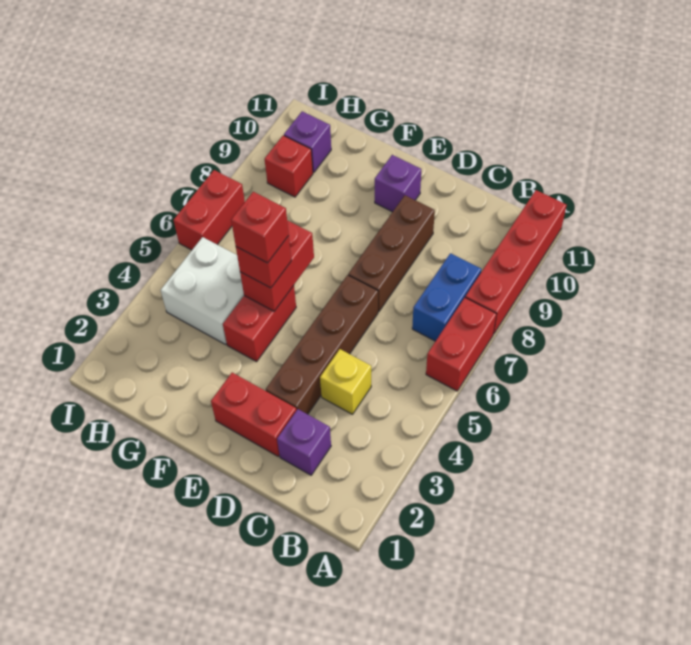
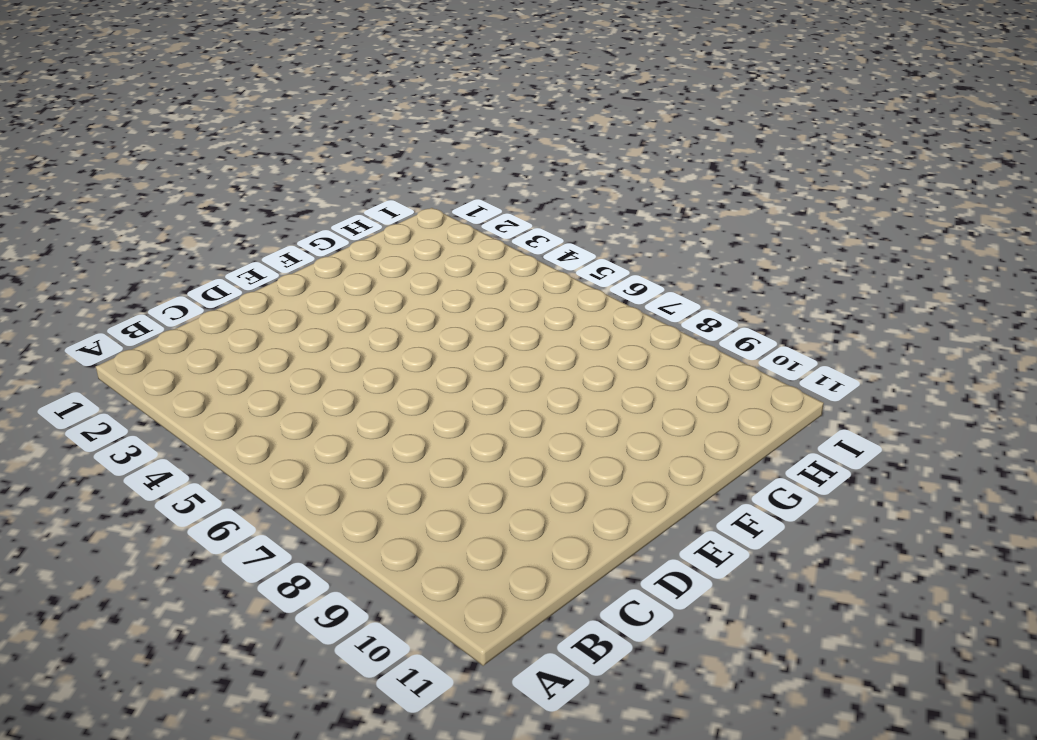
none -> red brick A6:A7 level 1
none -> red brick A8:A11 level 1
none -> blue brick B7:B8 level 1

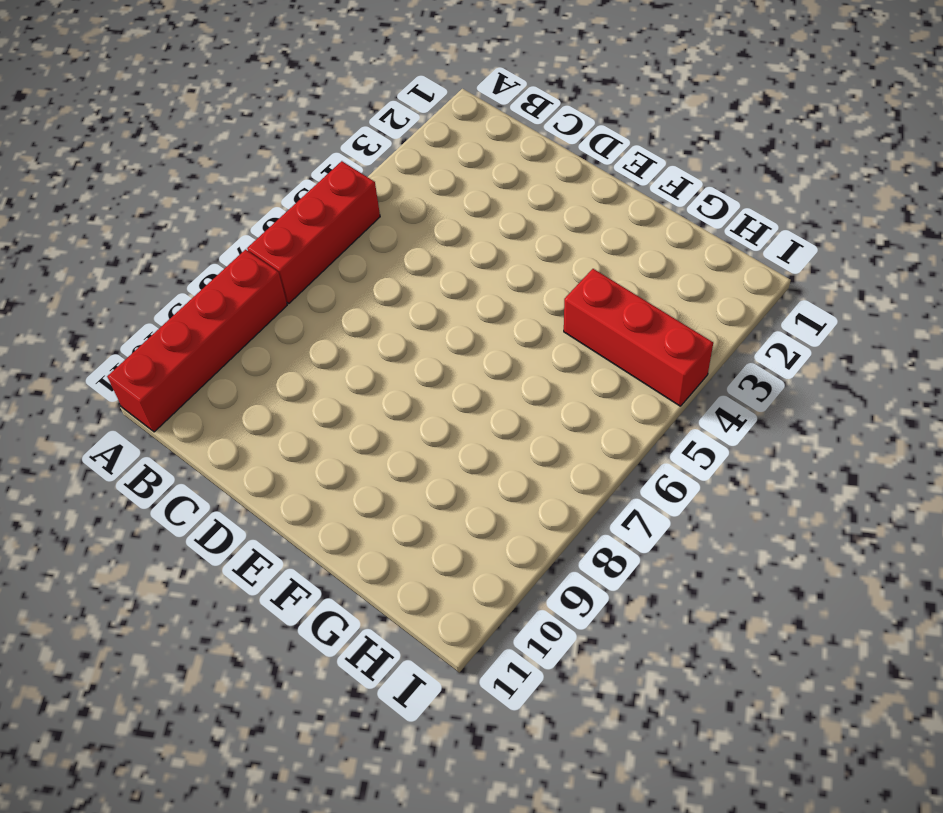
red brick A5:A7 level 1 -> red brick A6:A7 level 1
red brick G4:I4 level 1 -> white brick G4:H5 level 1
none -> blue brick B7:B8 level 1
none -> purple brick C2 level 1
none -> yellow brick C4 level 1

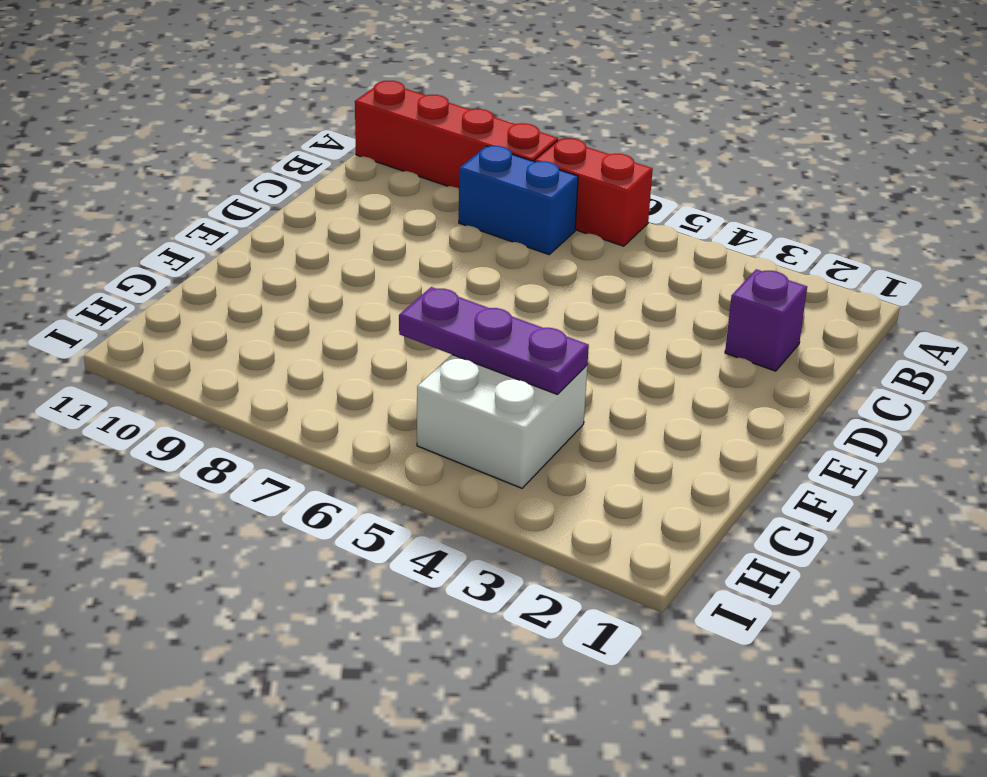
purple plate G4:G6 level 2 -> none
none -> yellow brick C4 level 1
none -> red brick D2:E2 level 1
none -> brown brick D3:D6 level 1

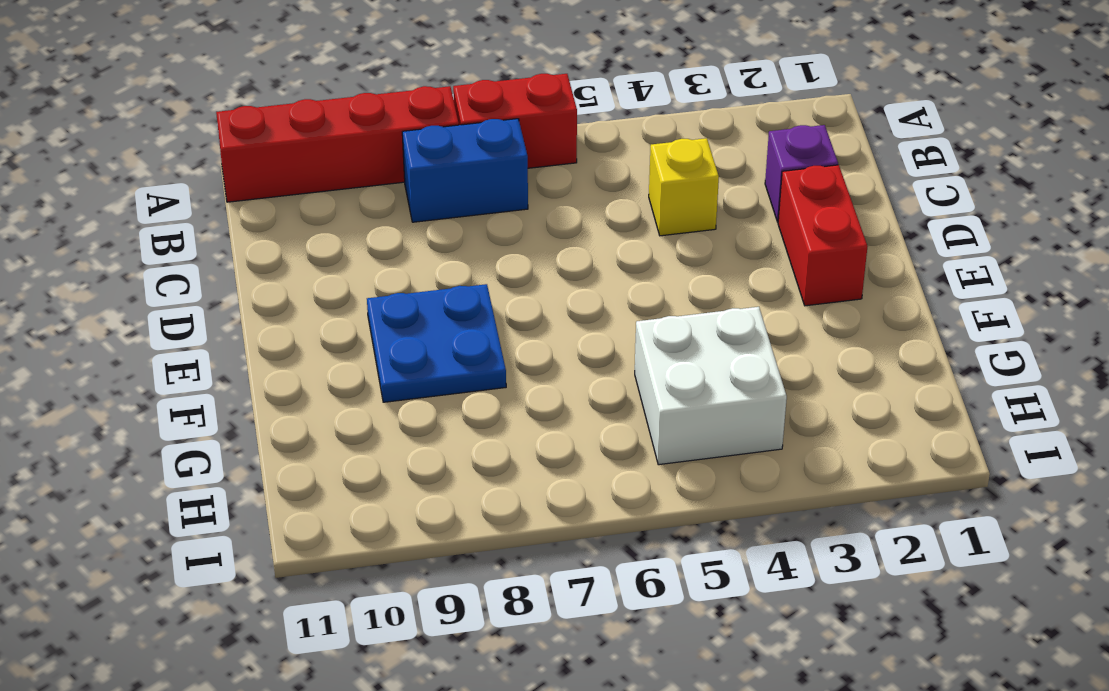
blue plate E8:F9 level 1 -> none
none -> brown brick D3:D6 level 1
none -> brown brick D7:D9 level 1
none -> purple brick E10 level 1

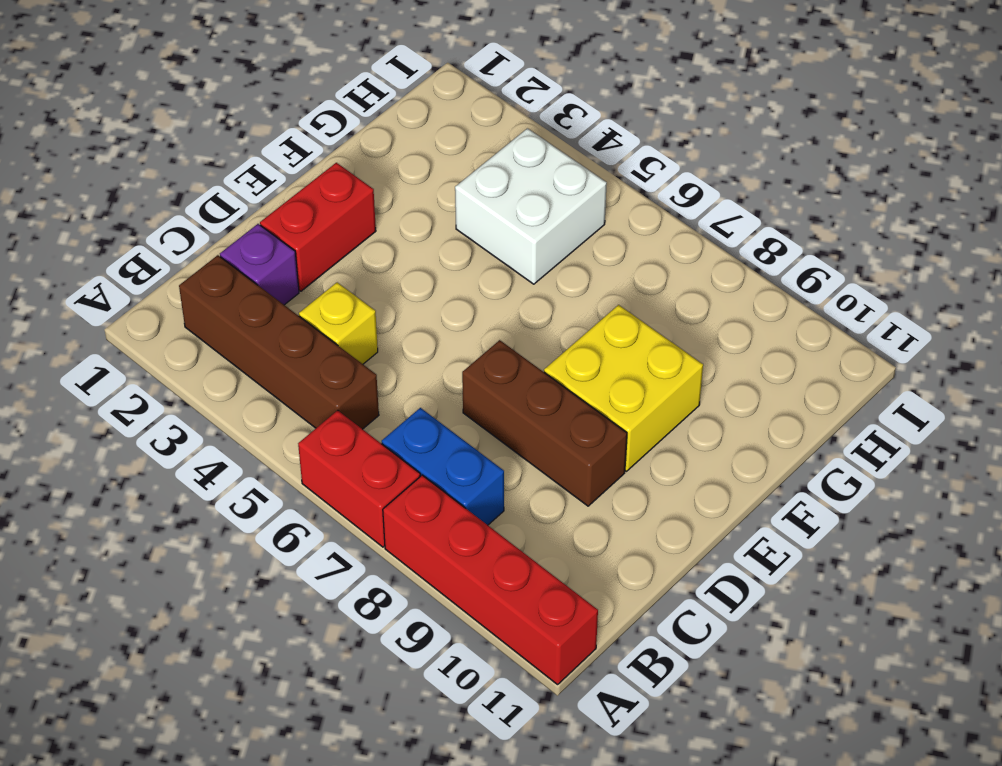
brown brick B2:B5 level 1 -> brown brick D3:D6 level 1
yellow brick E8:F9 level 1 -> none
none -> purple brick E10 level 1
none -> red brick F4:F5 level 1
none -> red brick H9 level 1

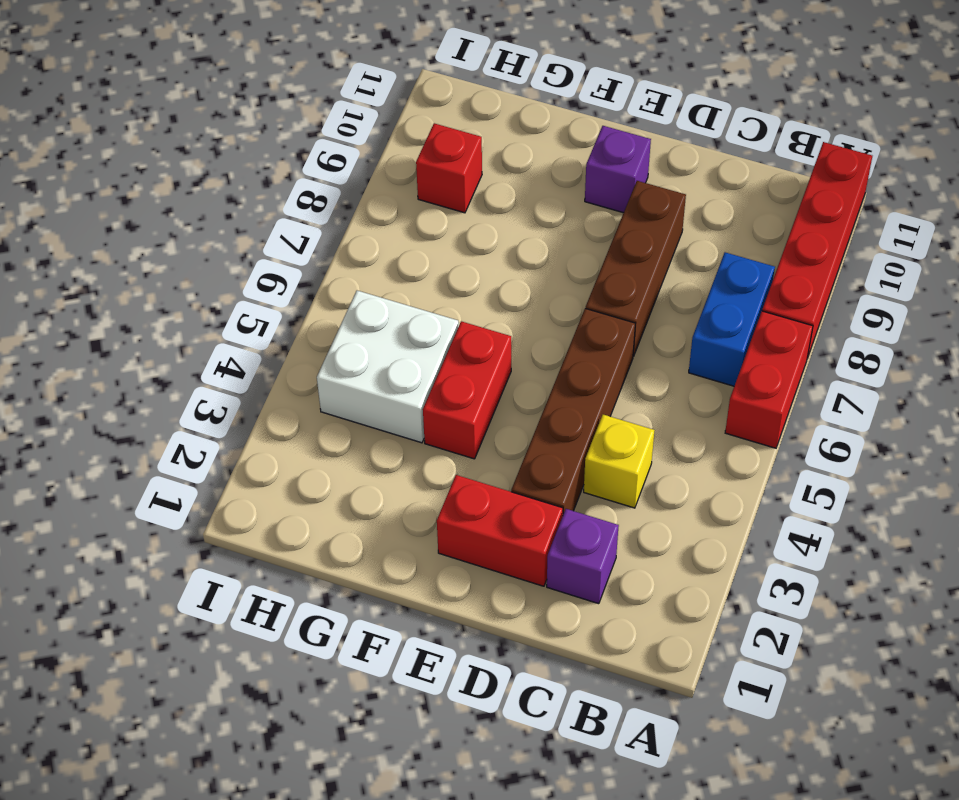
none -> purple brick H10 level 1
none -> red brick I6:I7 level 1
none -> red brick F5:F6 level 2

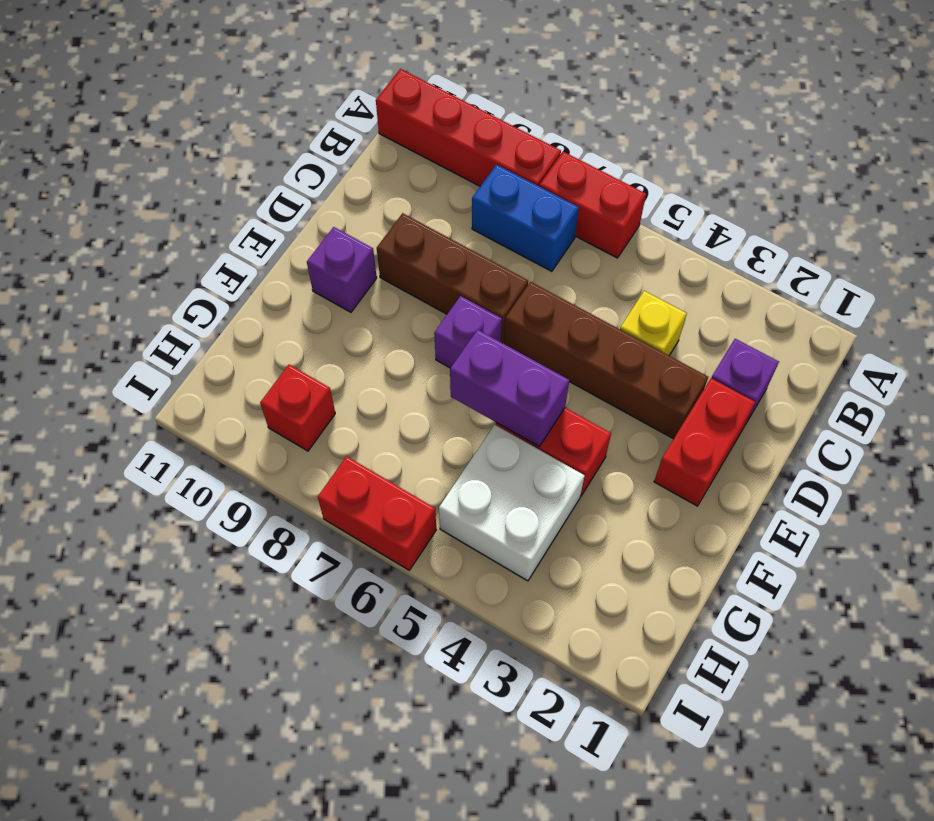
purple brick E7 level 1 -> purple brick H10 level 1
purple brick F5:F6 level 2 -> red brick F5:F6 level 2
none -> red brick F5 level 3
none -> red brick F5 level 4

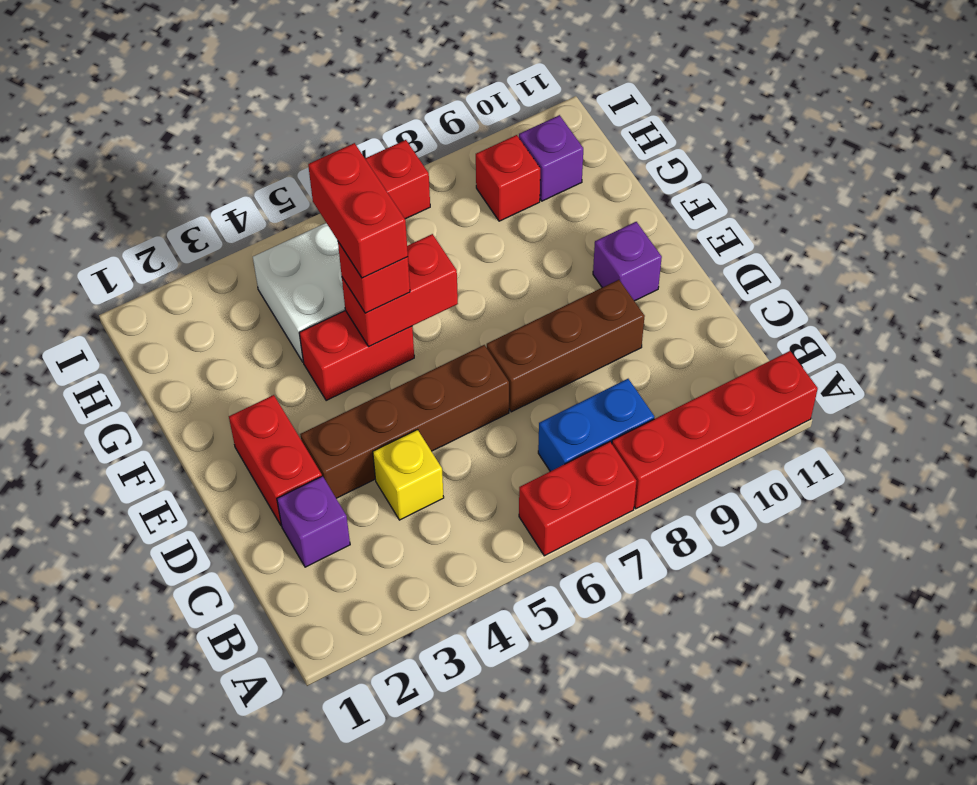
red brick F5:G5 level 4 -> red brick F5 level 4

